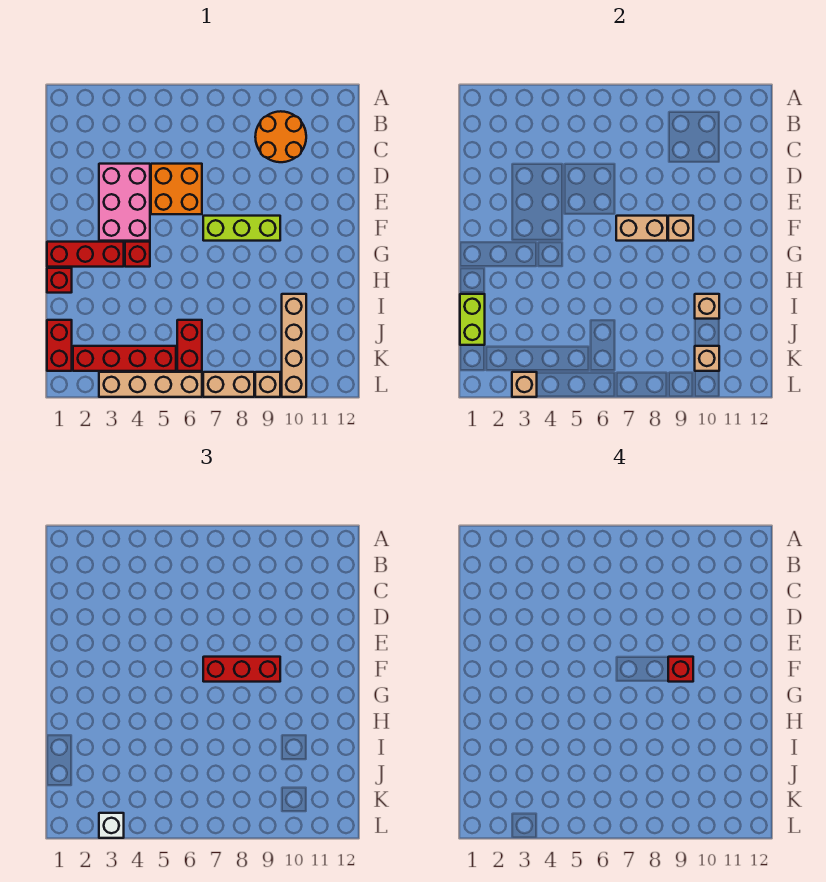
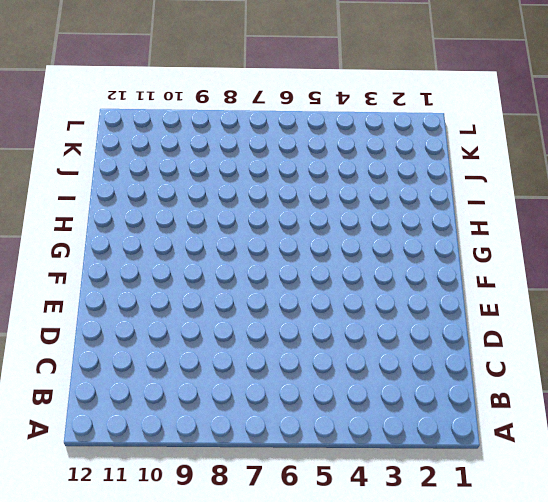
none -> orange round brick B9:C10 level 1
none -> pink brick D3:F4 level 1
none -> orange brick D5:E6 level 1

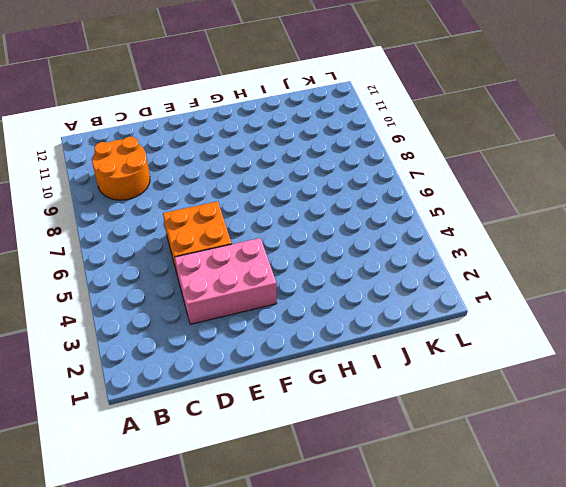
none -> lime brick F7:F9 level 1
none -> red brick G1:G3 level 1
none -> red brick G4 level 1

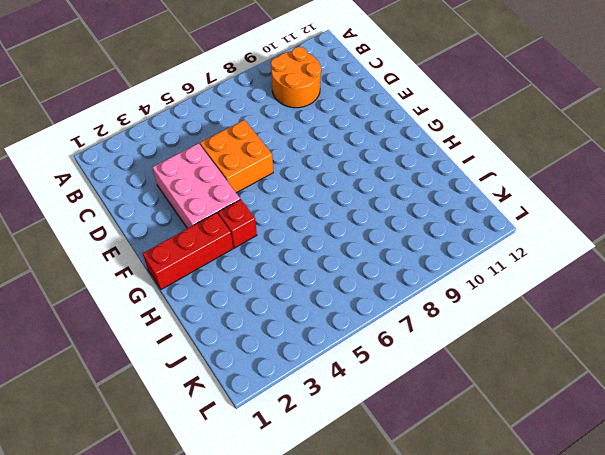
none -> lime brick F7:F9 level 1
none -> red brick H1 level 1
none -> tan brick I10:L10 level 1

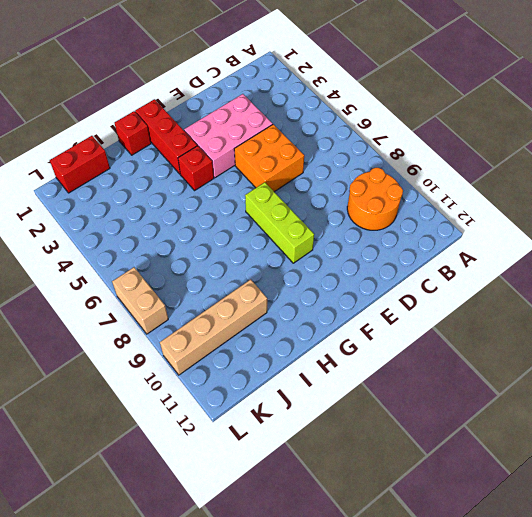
none -> red brick J6:K6 level 1
none -> red brick K2:K5 level 1
none -> tan brick L3:L6 level 1

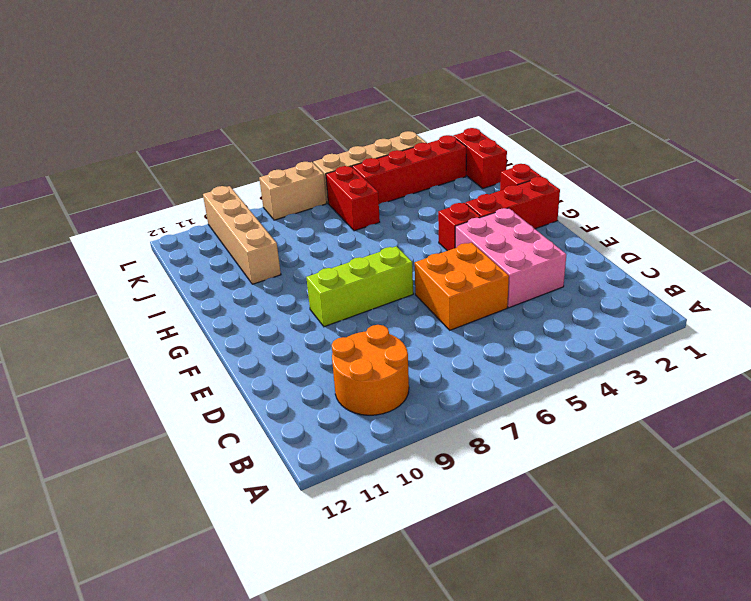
none -> tan brick L9 level 1
none -> tan brick F7:F8 level 2
none -> tan brick F9 level 2

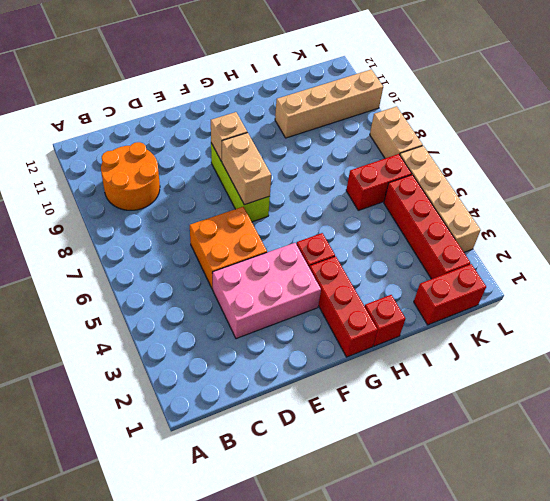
none -> tan brick L9 level 1
none -> lime brick I1:J1 level 2
none -> tan brick I10 level 2

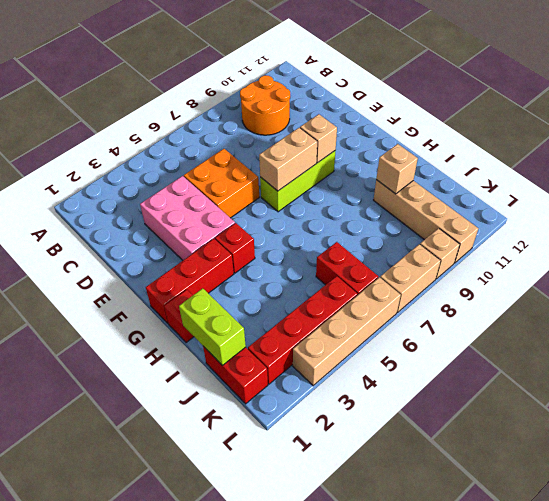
none -> tan brick K10 level 2
none -> tan brick L3 level 2
none -> red brick F7:F9 level 3

